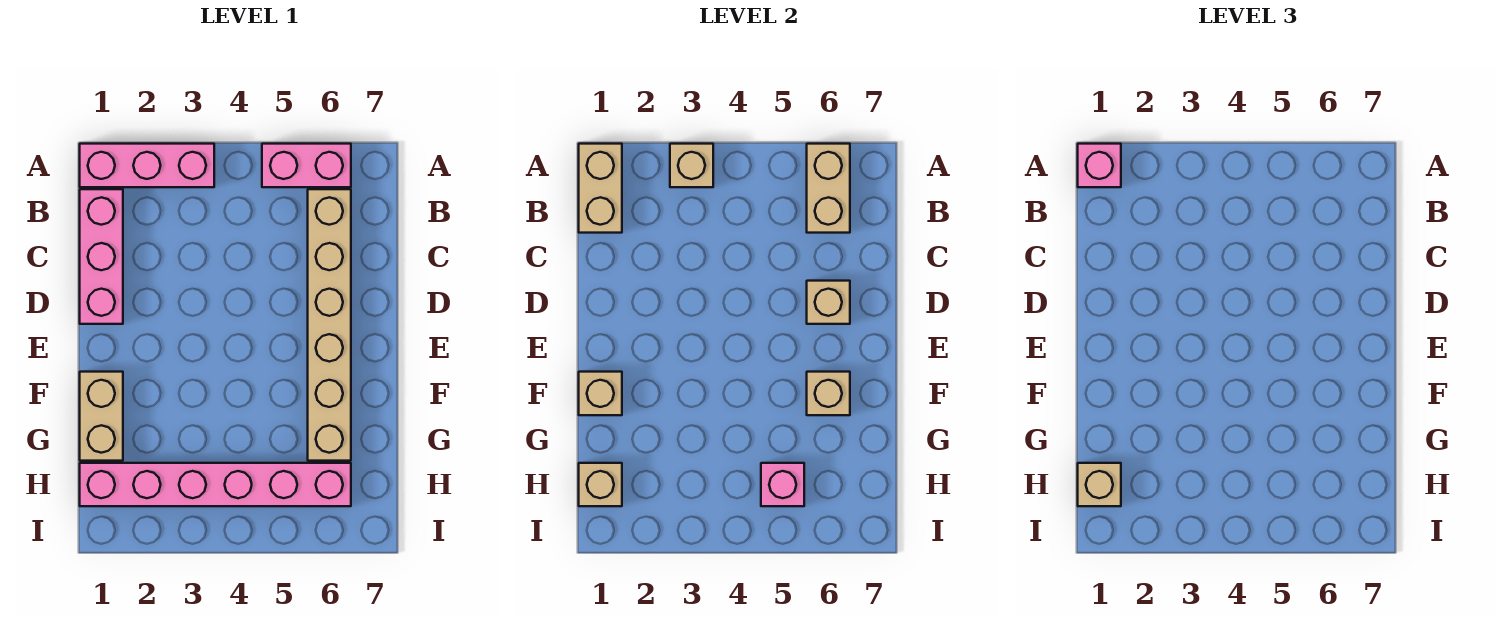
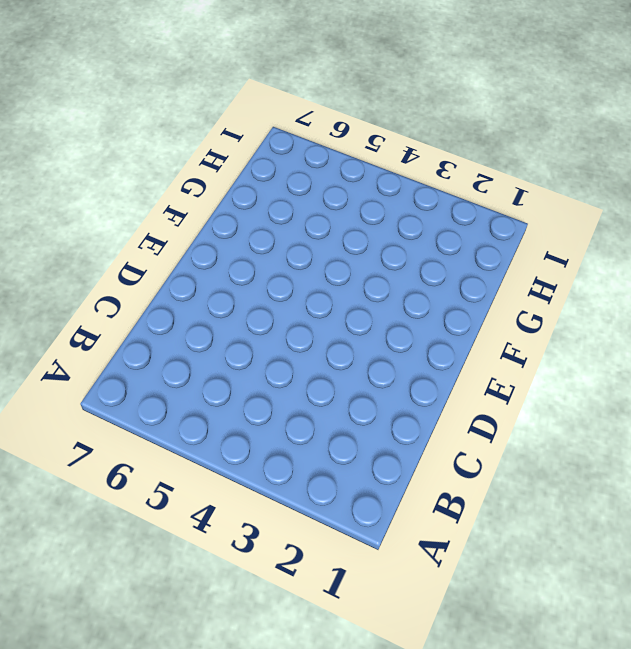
none -> pink brick A1:A3 level 1
none -> pink brick A5:A6 level 1
none -> pink brick B1:D1 level 1

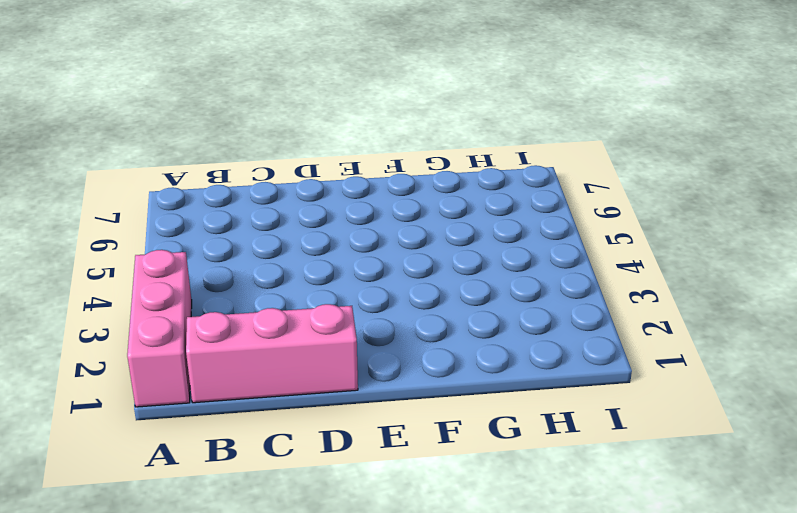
none -> pink brick A5:A6 level 1
none -> tan brick B6:G6 level 1
none -> tan brick F1:G1 level 1

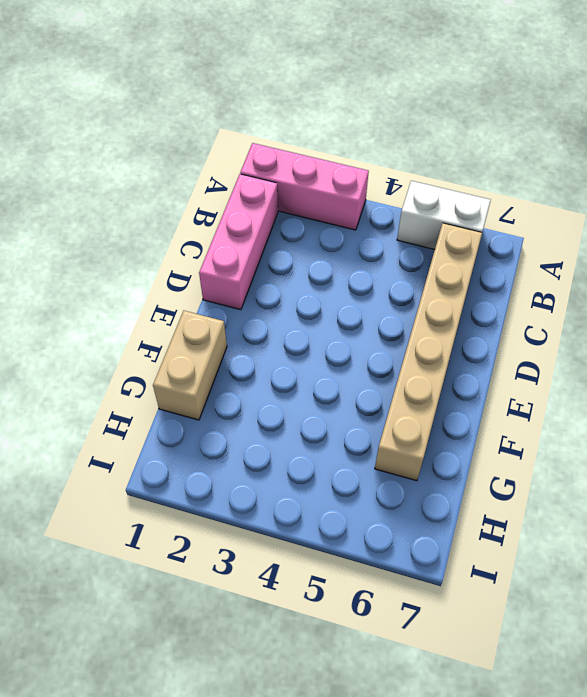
white brick A5:A6 level 1 -> pink brick A5:A6 level 1
none -> pink brick H1:H6 level 1
none -> tan brick A1:B1 level 2
none -> tan brick A3 level 2

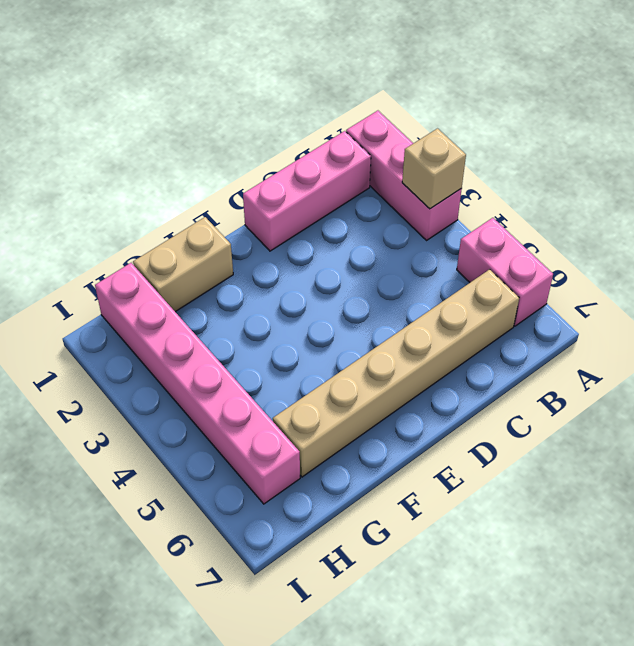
none -> tan brick A1:B1 level 2
none -> tan brick A6:B6 level 2
none -> tan brick D6 level 2

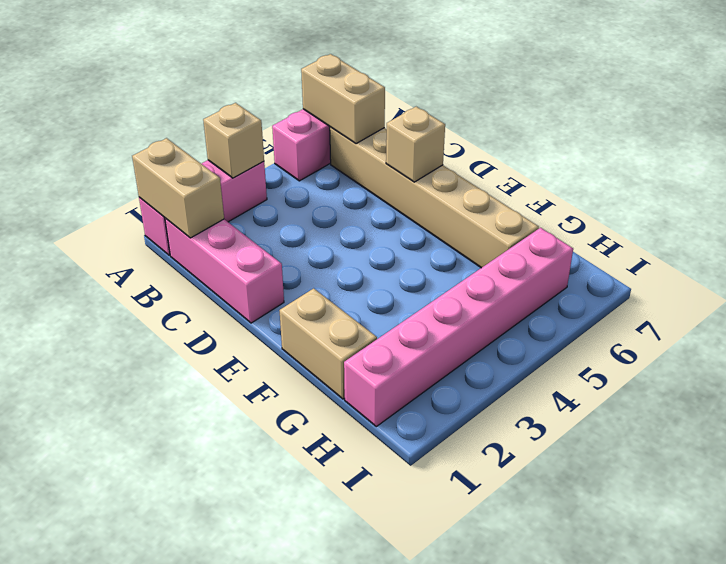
none -> tan brick F1 level 2
none -> tan brick F6 level 2
none -> tan brick H1 level 2

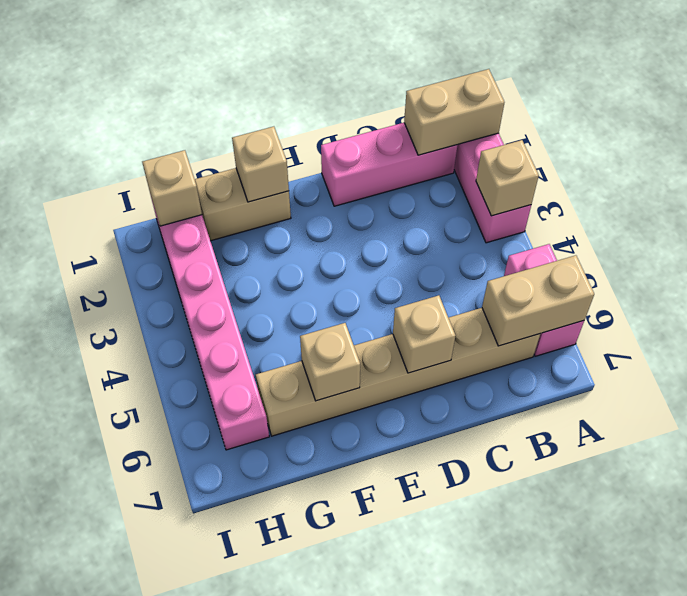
none -> pink brick H5 level 2
none -> pink brick A1 level 3
none -> tan brick H1 level 3

